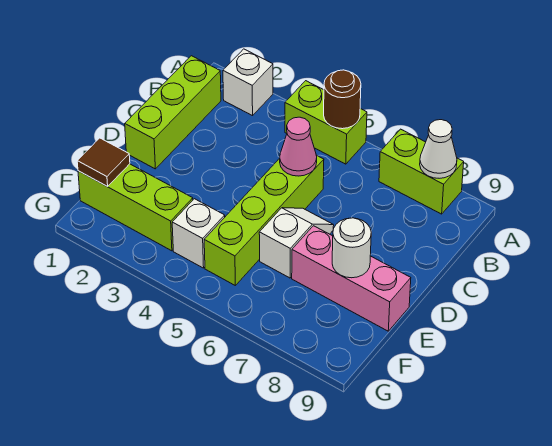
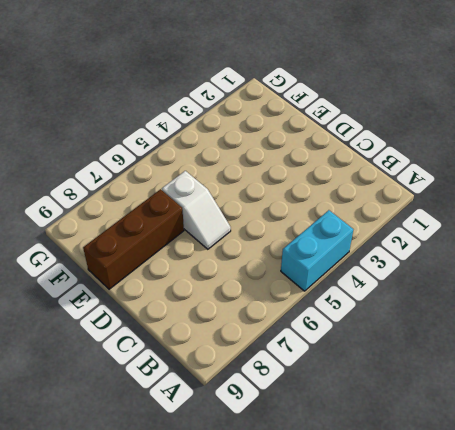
cyan brick A4:A5 level 1 -> lime brick A4:A5 level 1
brown brick E7:E9 level 1 -> pink brick E7:E9 level 1
none -> white brick A2 level 1
none -> lime brick A7:A8 level 1
none -> lime brick B1:D1 level 1

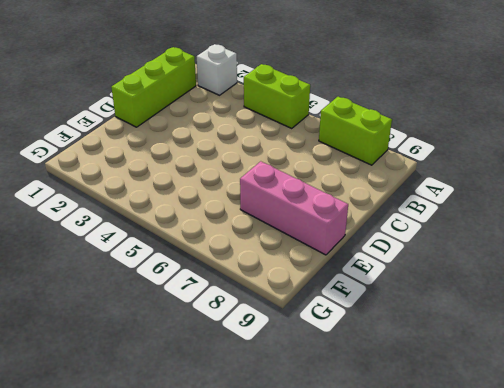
none -> lime brick C5:F5 level 1
none -> white slope D6:E6 level 1 top E
none -> lime brick F1:F3 level 1

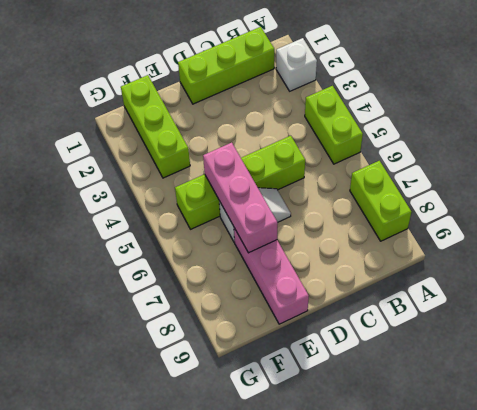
pink brick E5:E7 level 2 -> none
none -> white brick F4 level 1
none -> brown round brick A5 level 2
none -> white cone A8 level 2

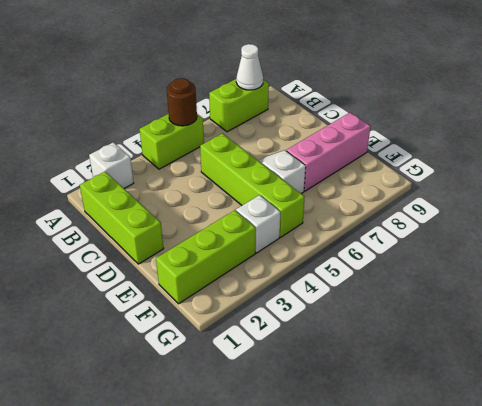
none -> pink cone C5 level 2
none -> white round brick E8 level 2
none -> brown tile F1 level 2

